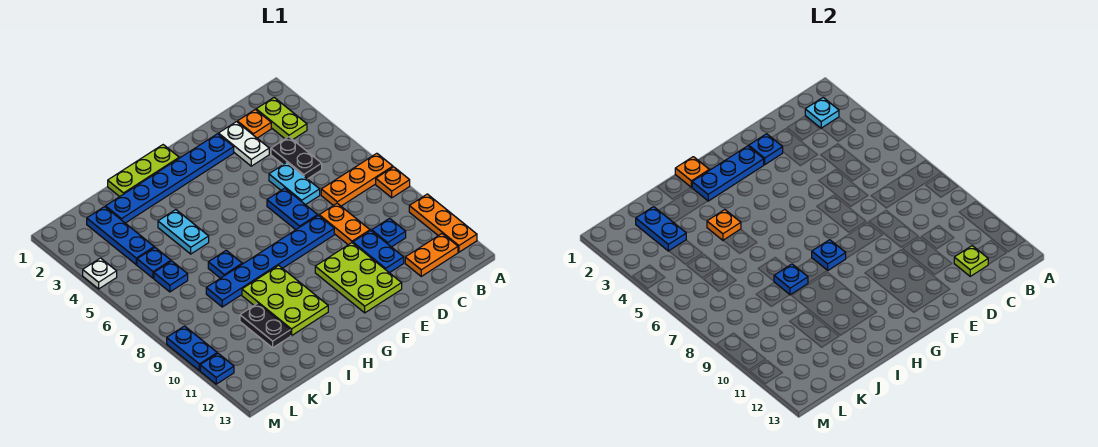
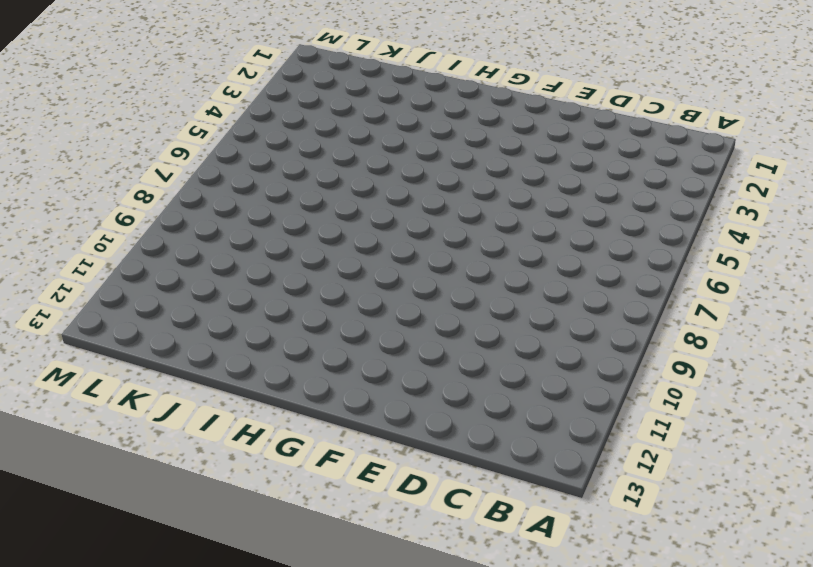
none -> orange plate A7:C7 level 1
none -> orange plate A8 level 1
none -> orange plate A10:A12 level 1
none -> lime plate B2:B3 level 1

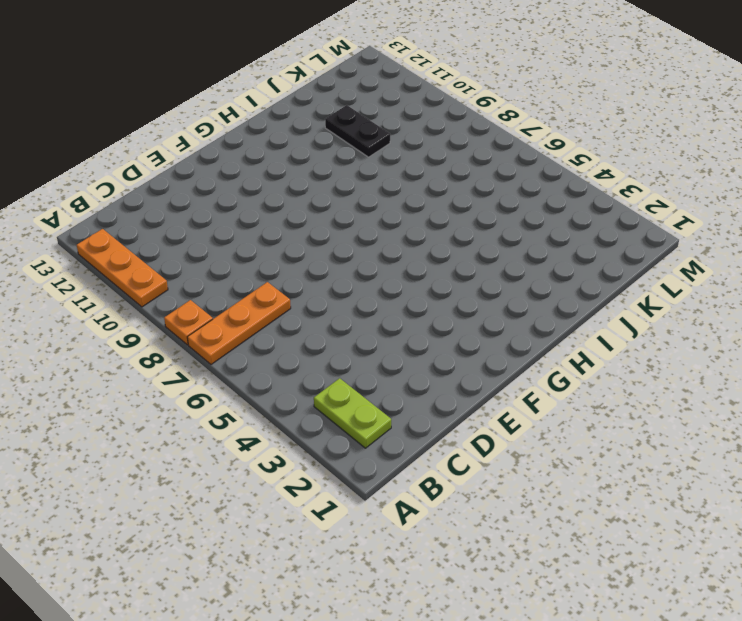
none -> orange plate B12:C12 level 1
none -> orange plate C2 level 1
none -> black plate C4:C5 level 1
none -> blue plate C10 level 1

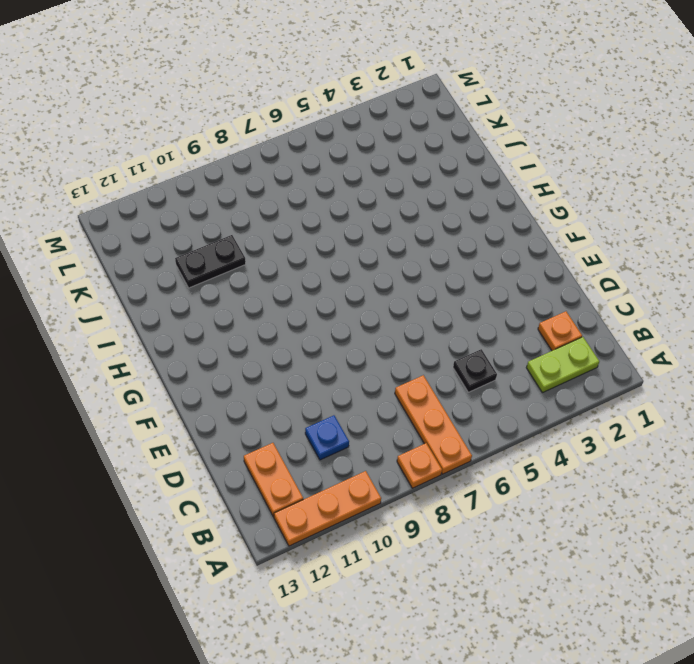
black plate C5 level 1 -> black plate C4:C5 level 1
none -> white plate D2:D3 level 1
none -> cyan plate D5:D6 level 1
none -> orange plate D8:D9 level 1
none -> blue plate D10:D11 level 1

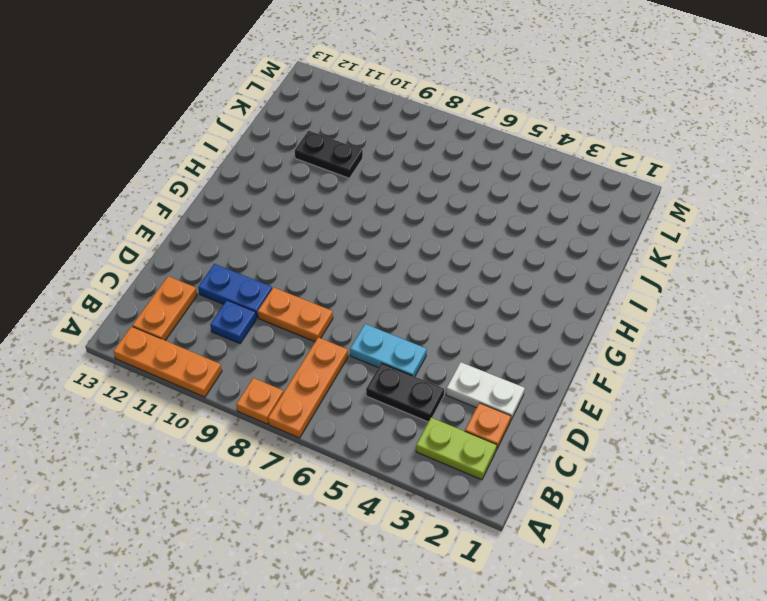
none -> blue plate E2:J2 level 1
none -> blue plate E6:E7 level 1
none -> blue plate E8:J8 level 1
none -> lime plate E10:F12 level 1

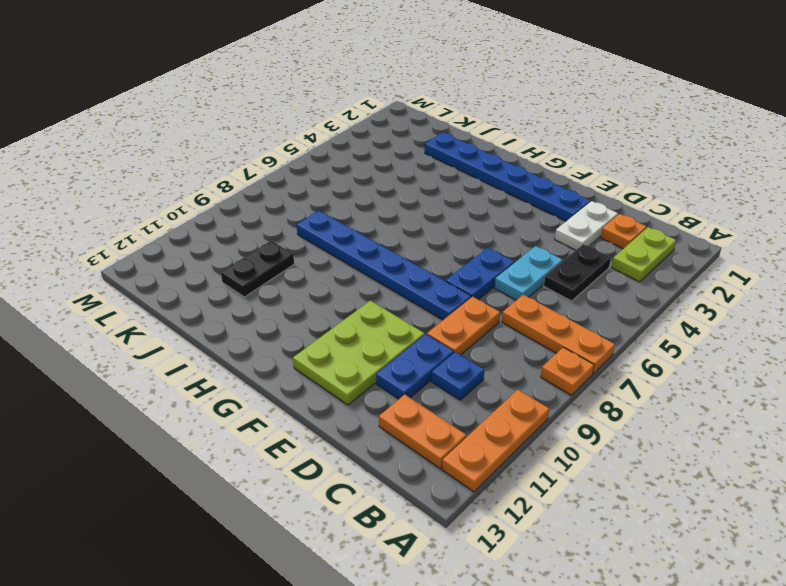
none -> lime plate G1:I1 level 1
none -> lime plate H9:I11 level 1
none -> cyan plate I4:I5 level 1
none -> blue plate I7 level 1

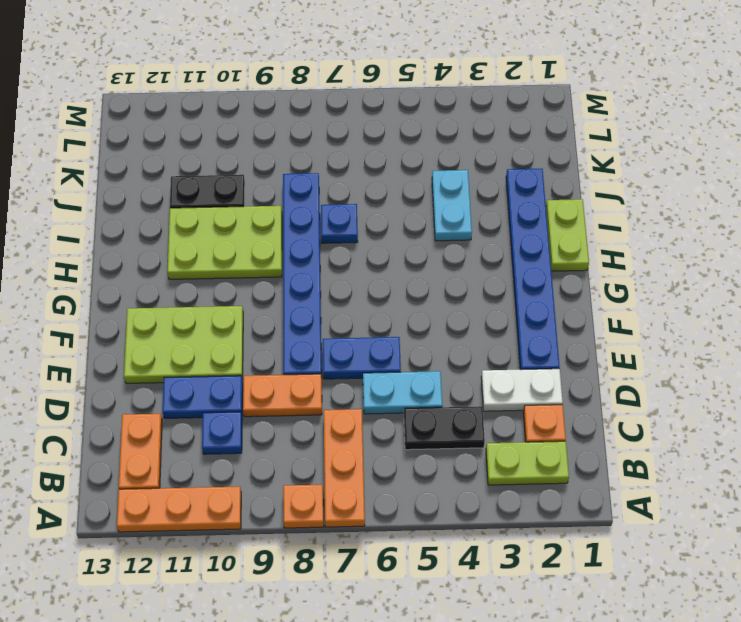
lime plate H1:I1 level 1 -> lime plate G1:I1 level 1
cyan plate I4:J4 level 1 -> cyan plate I4:I5 level 1
none -> blue plate K2:K4 level 1
none -> blue plate K5 level 1
none -> blue plate K6 level 1
none -> white plate M4 level 1

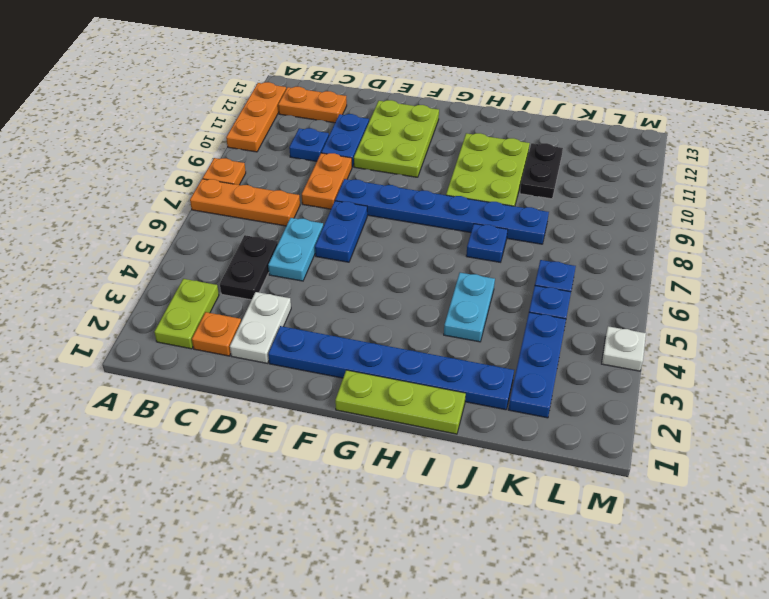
none -> blue plate M9:M10 level 1
none -> blue plate M11 level 1
none -> cyan plate B2 level 2
none -> lime plate C12 level 2

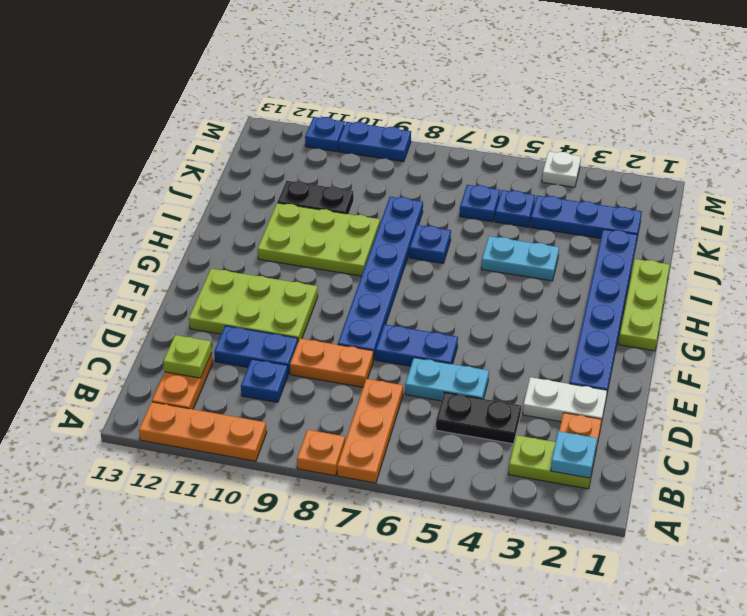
none -> blue plate E2 level 2
none -> blue plate F2:H2 level 2
none -> blue plate G8 level 2
none -> orange plate H1 level 2

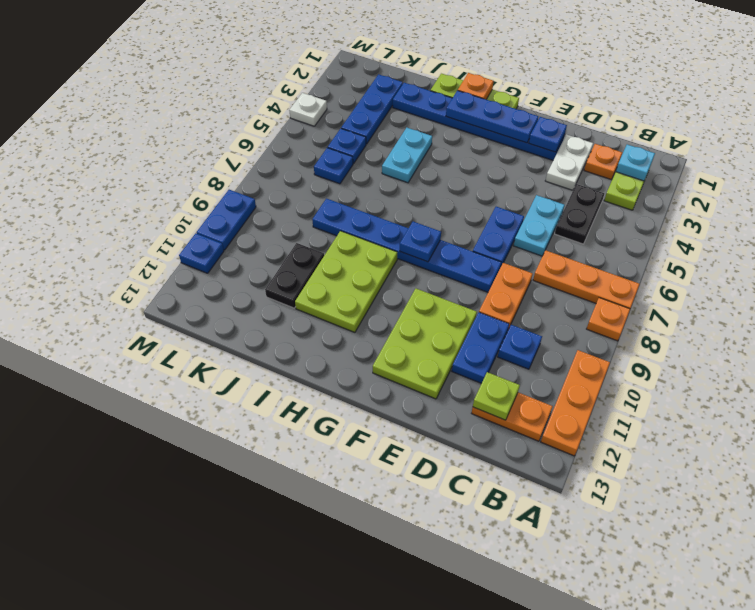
none -> blue plate I7 level 1
none -> orange plate I4 level 2
none -> blue plate I8 level 2
none -> blue plate K2:K3 level 2

